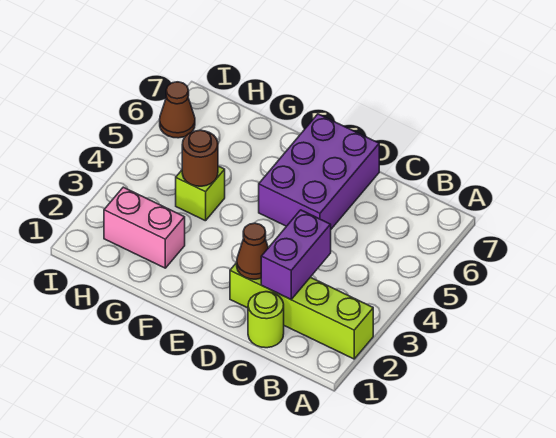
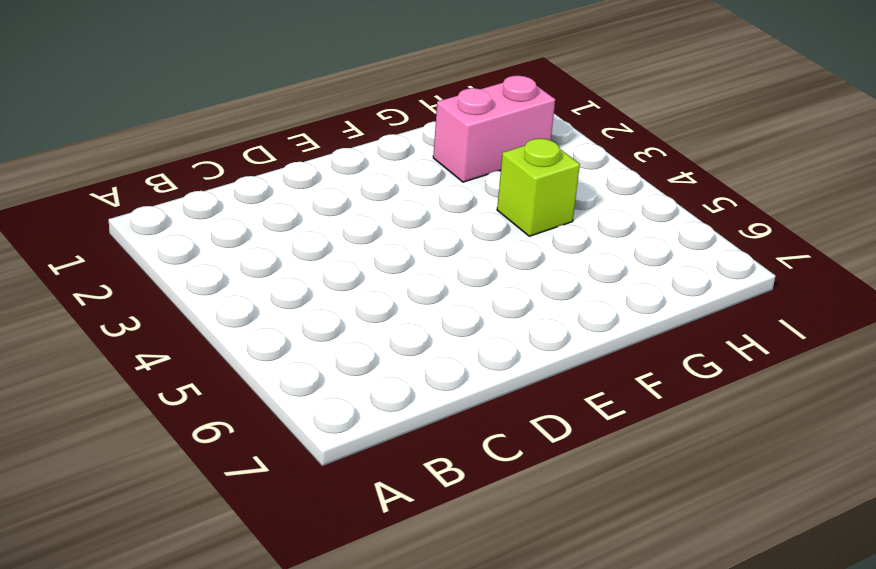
none -> lime brick A2:D2 level 1
none -> lime round brick C1 level 1

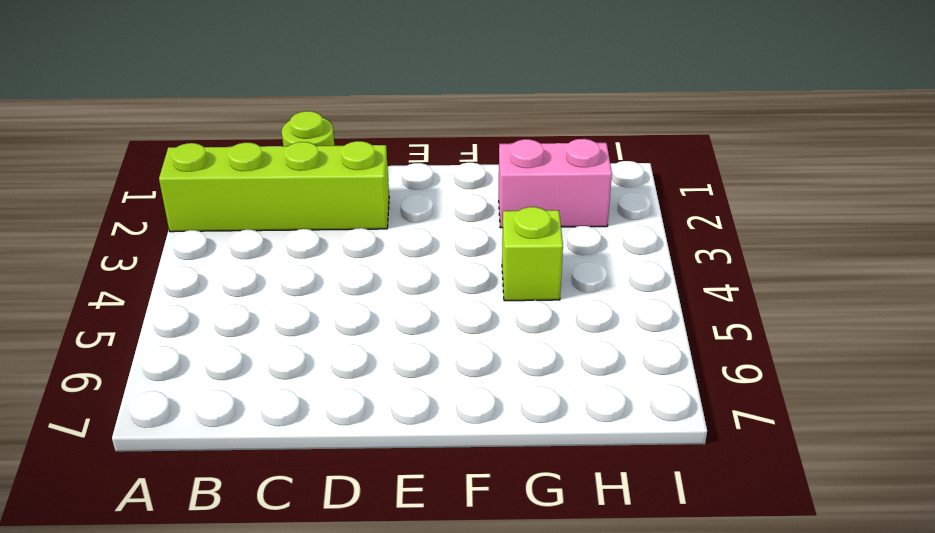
none -> purple brick D5:E7 level 1
none -> brown cone I6 level 1

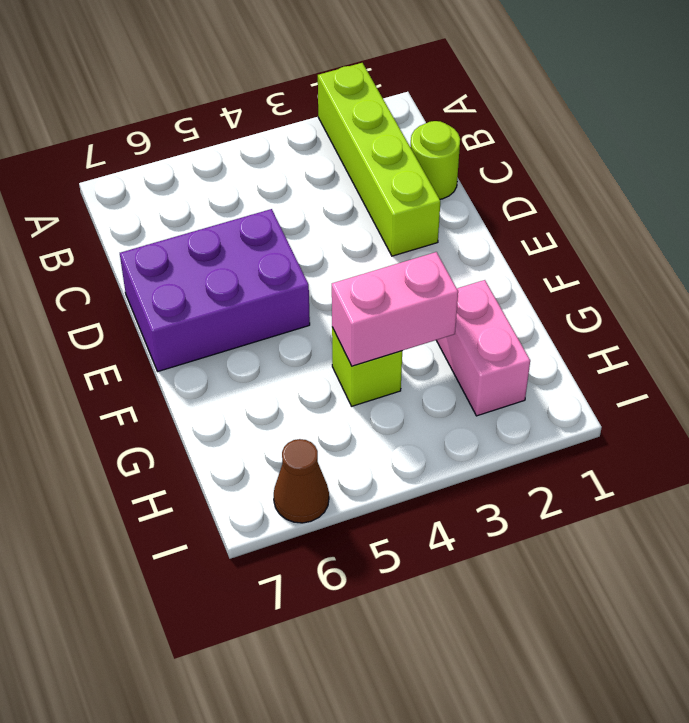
pink brick G3:G4 level 2 -> brown round brick G4 level 2
none -> purple brick C2:C3 level 2
none -> brown cone D2 level 2

